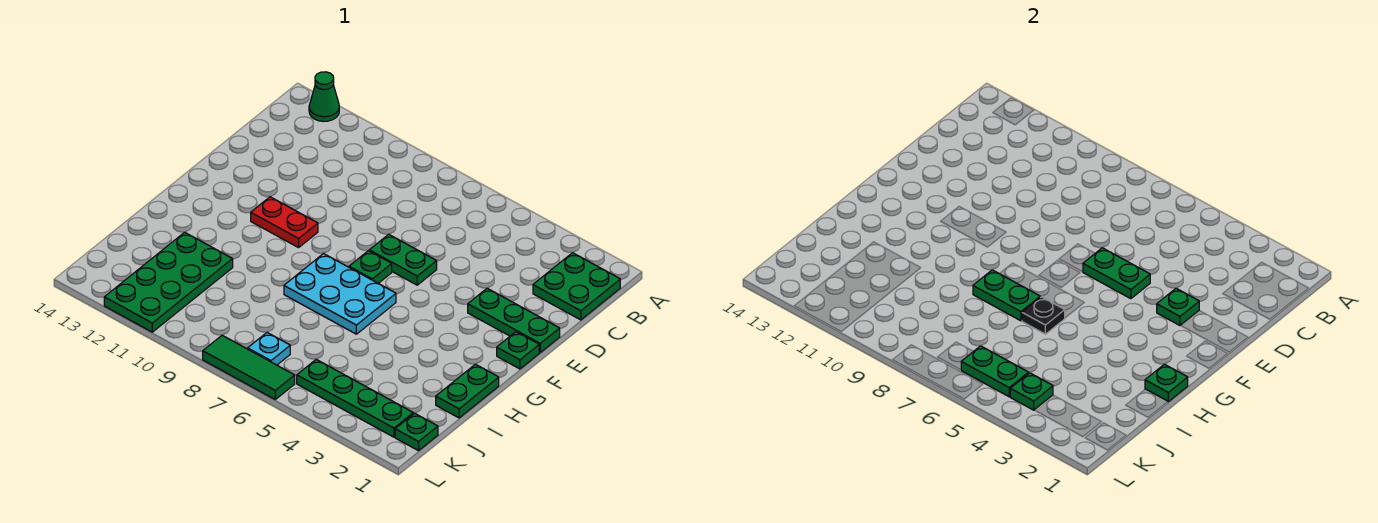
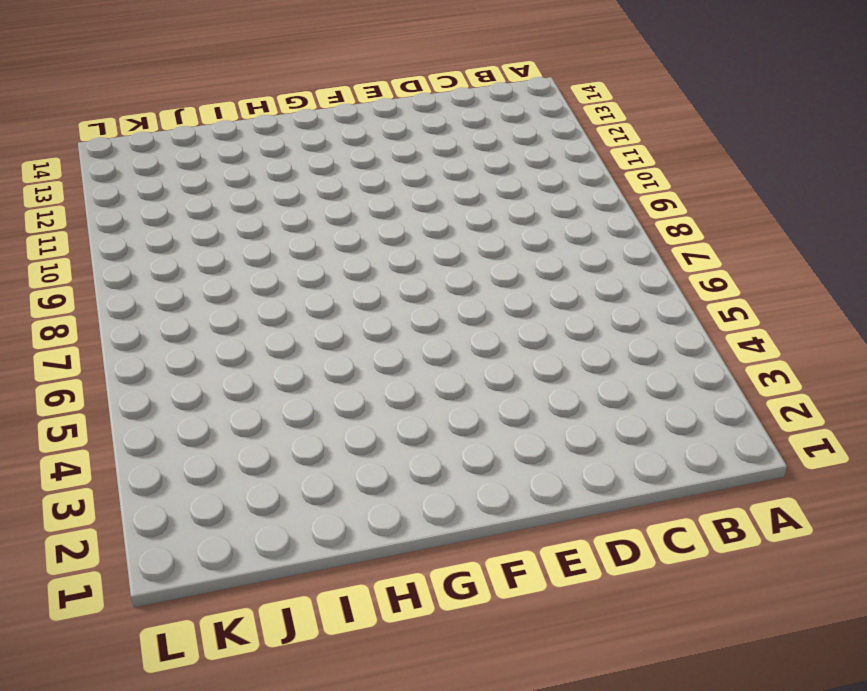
none -> green cone A13 level 1
none -> green plate B1:C2 level 1
none -> green plate E1:E3 level 1

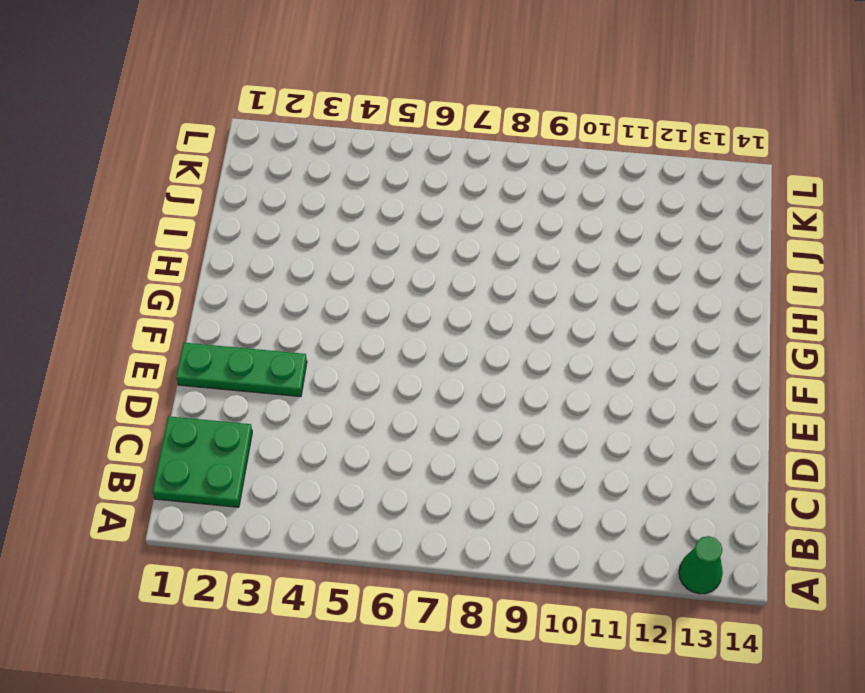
none -> green plate E6:E7 level 1
none -> green plate F1 level 1
none -> green plate F7 level 1

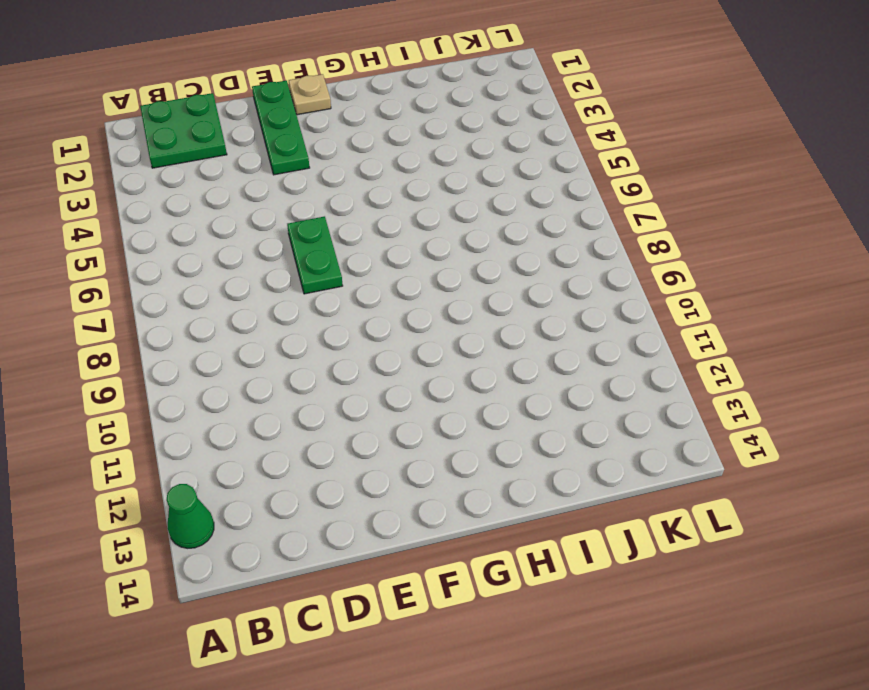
tan plate F1 level 1 -> green plate F1 level 1
none -> green plate F7 level 1
none -> red plate F10:F11 level 1
none -> cyan plate G6:H8 level 1

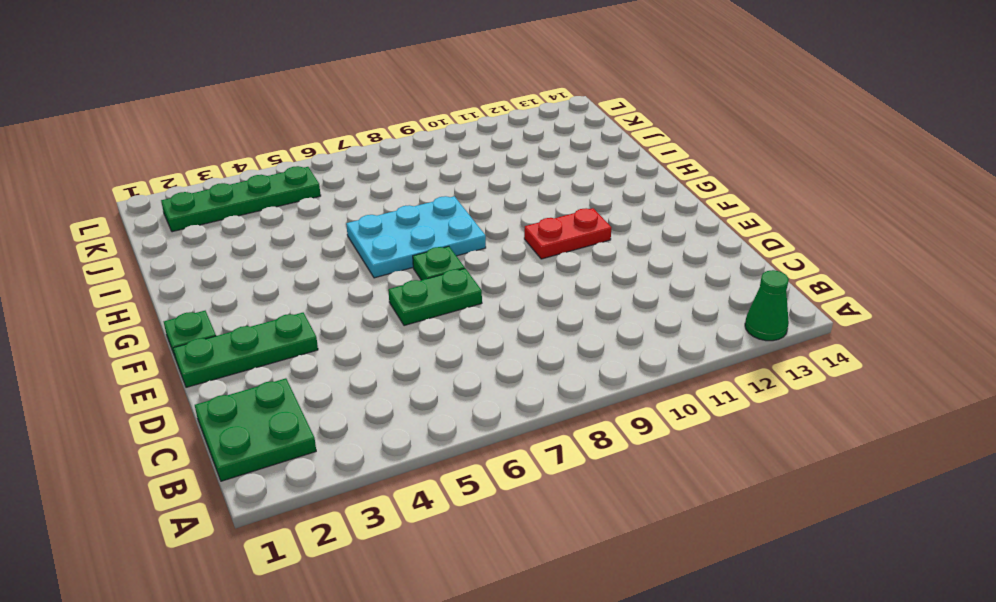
none -> green plate H1:I1 level 1
none -> green plate I11:L12 level 1
none -> green plate K1 level 1

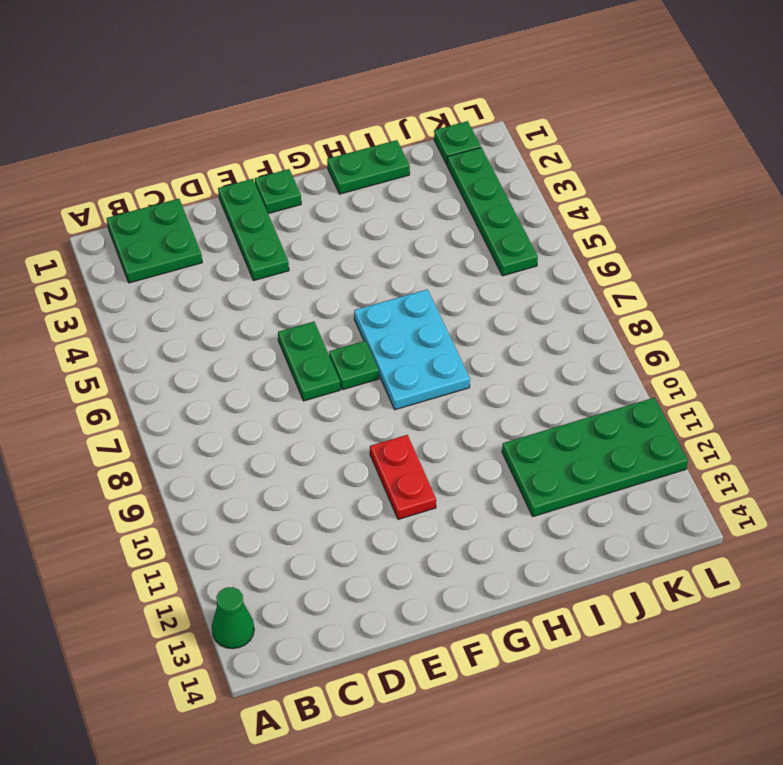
none -> cyan plate K7 level 1
none -> green tile L6:L8 level 1
none -> green plate E3 level 2

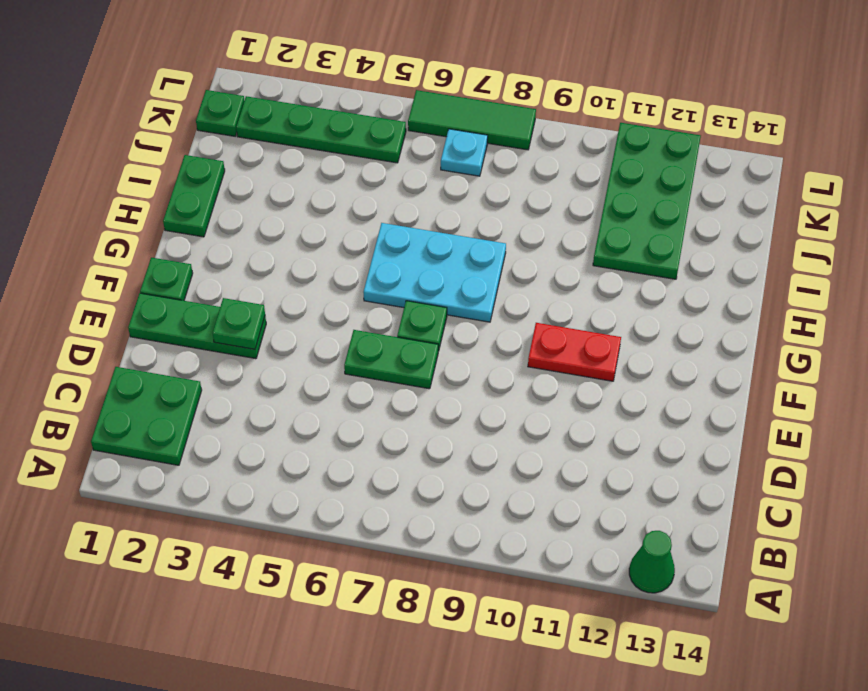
none -> green plate E5:E6 level 2
none -> green plate H1 level 2
none -> black plate H6 level 2

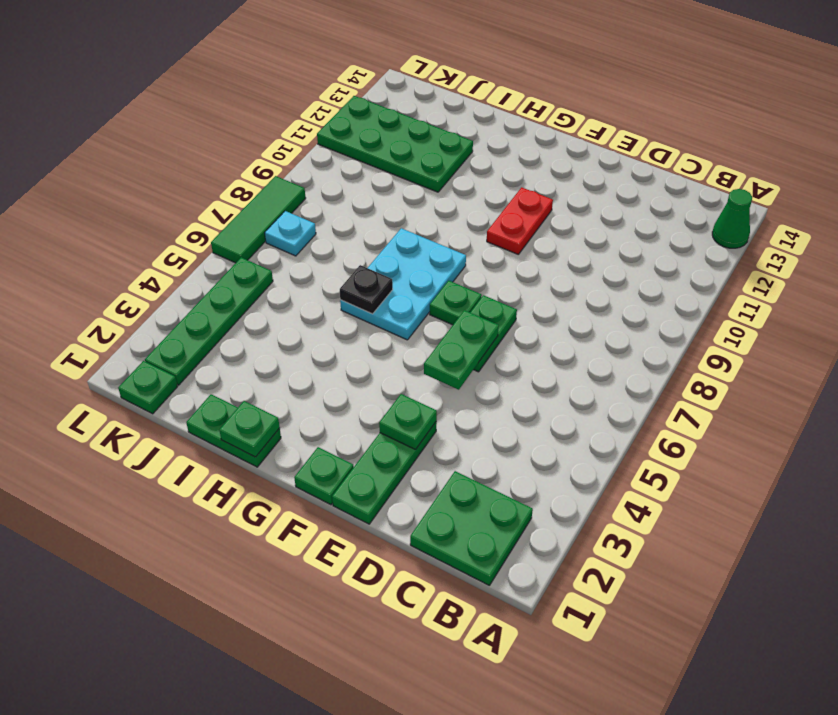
none -> green plate H7:H8 level 2
none -> green plate K4 level 2
none -> green plate K5:K6 level 2

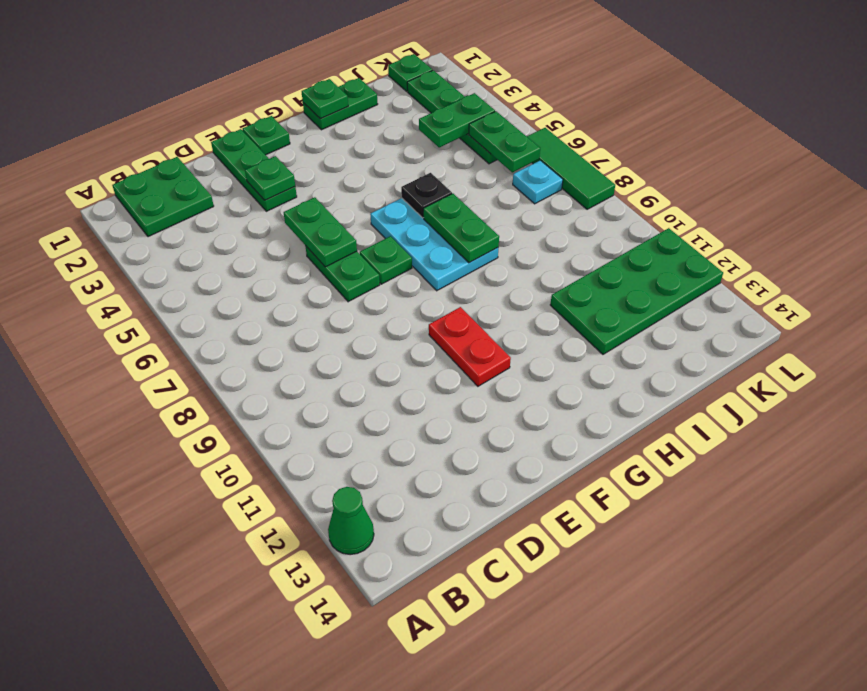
green plate J4:K4 level 2 -> green plate K4 level 2

